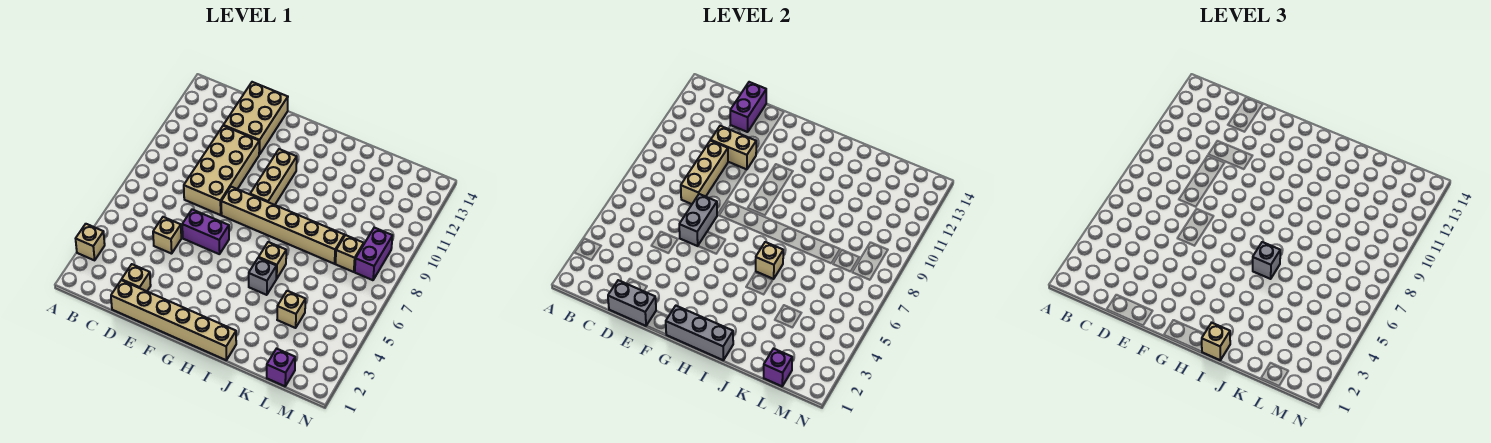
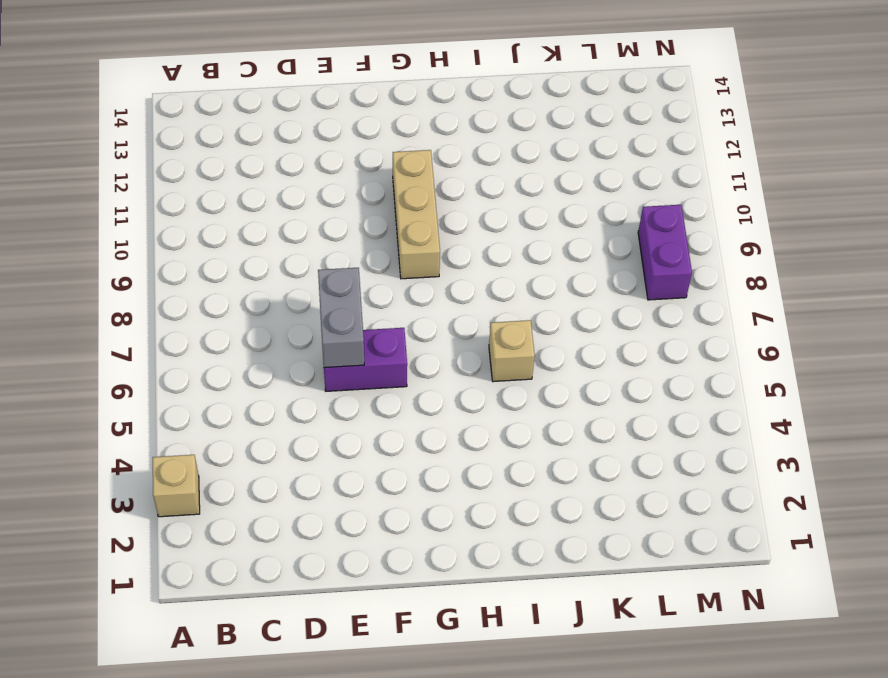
none -> tan brick D1:I1 level 1
none -> tan brick D2 level 1
none -> tan brick D5 level 1

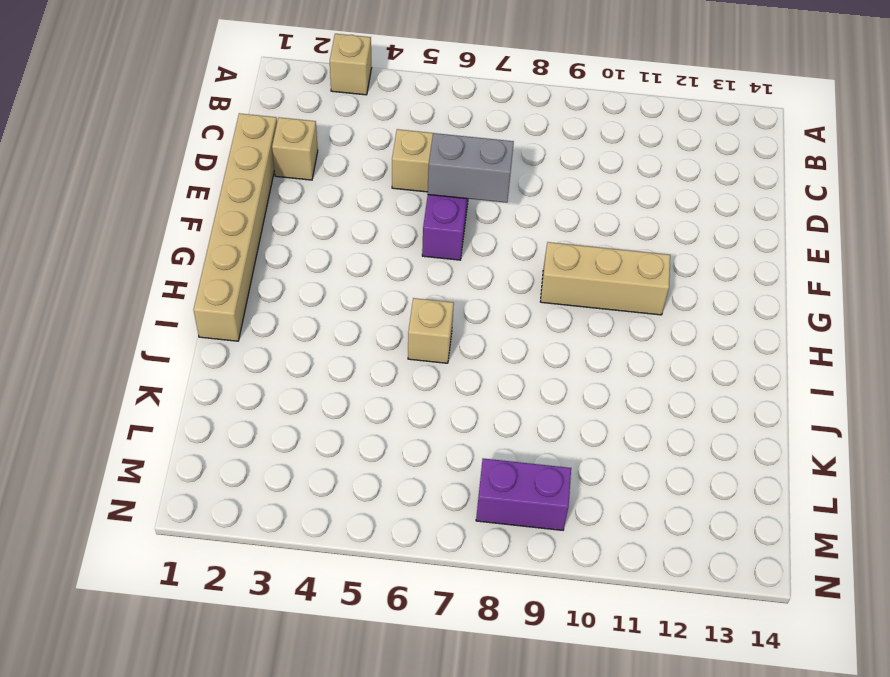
none -> tan brick D8:E11 level 1
none -> tan brick D12:E14 level 1
none -> tan brick F8:K8 level 1

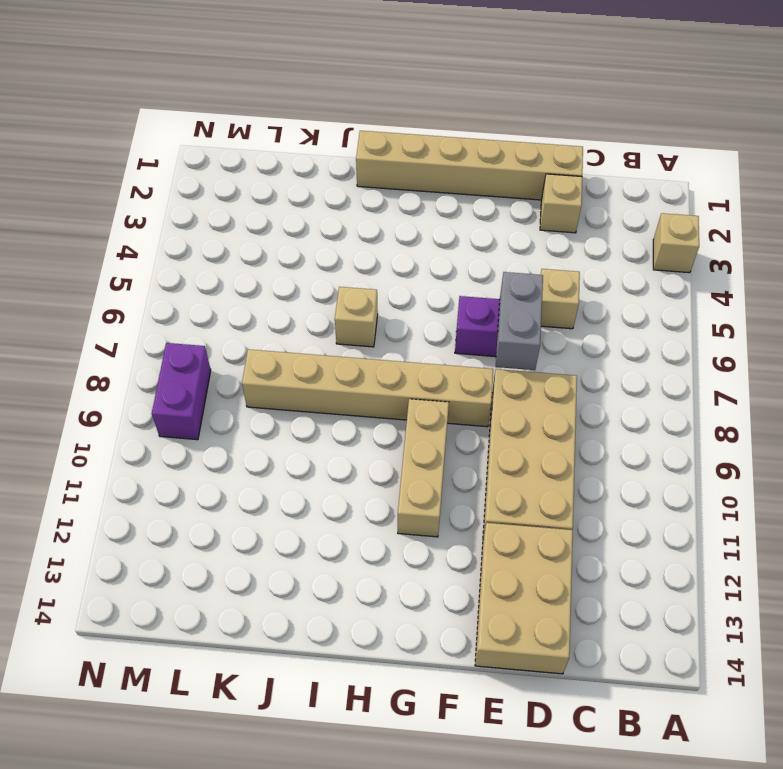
none -> grey brick I5 level 1
none -> tan brick K4 level 1
none -> purple brick L1 level 1

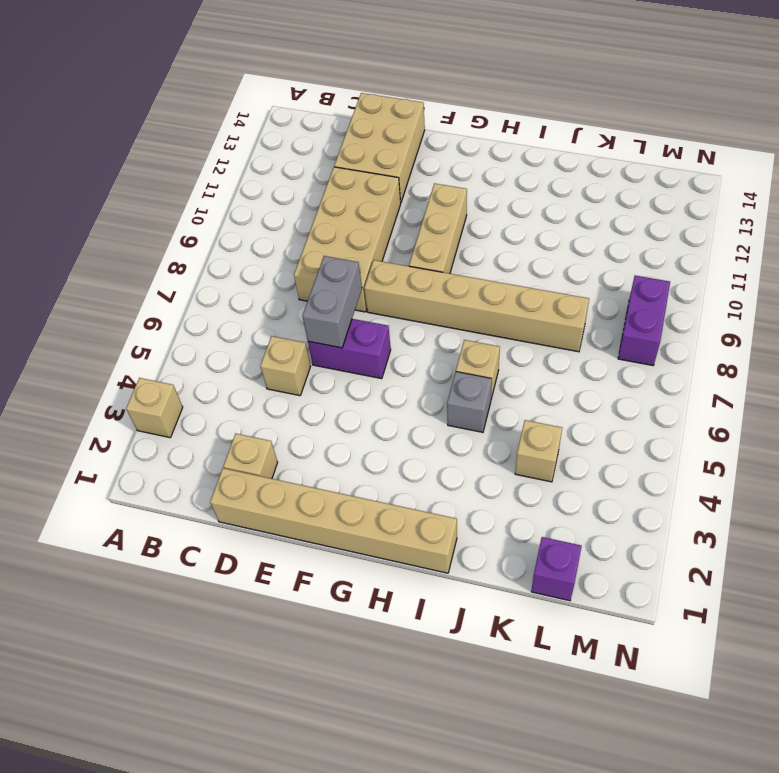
none -> tan brick L8 level 1
none -> grey brick D1:E1 level 2
none -> tan brick D8:D10 level 2

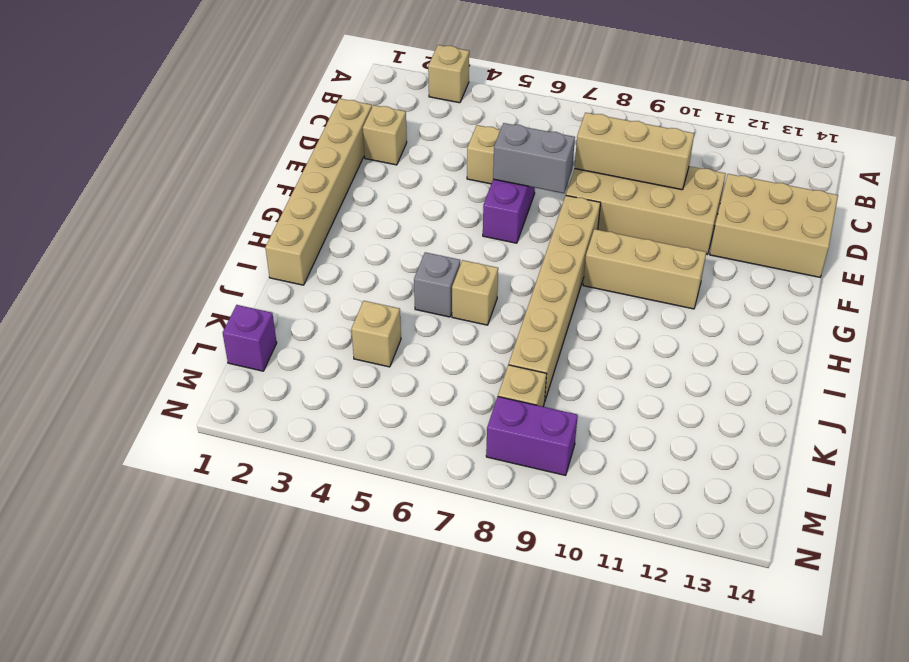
none -> grey brick D1:E1 level 2
none -> tan brick D11:E11 level 2
none -> purple brick D13:D14 level 2

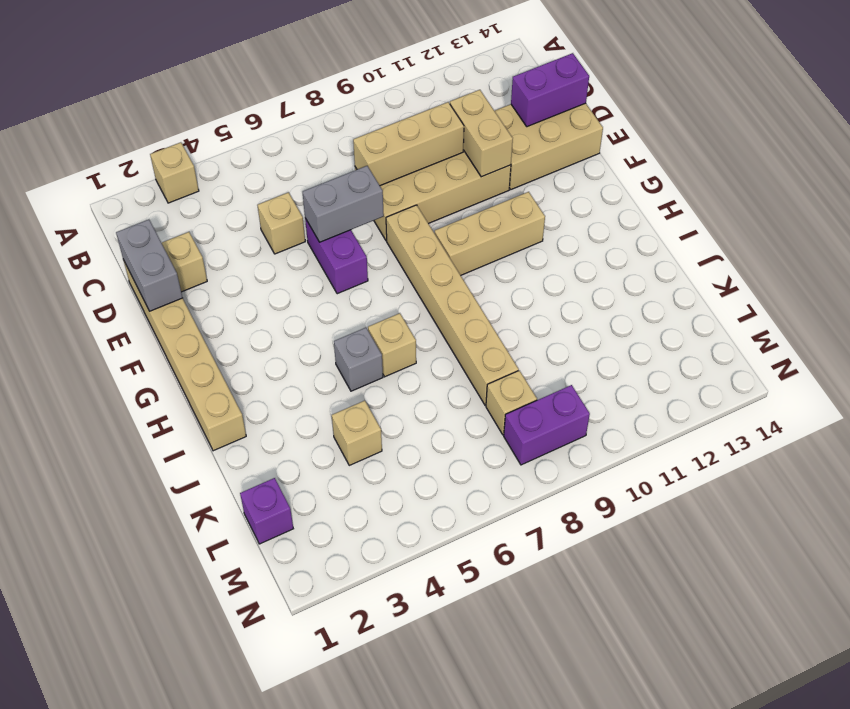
none -> grey brick G1:I1 level 2
none -> tan brick I6 level 2
none -> purple brick L1 level 2

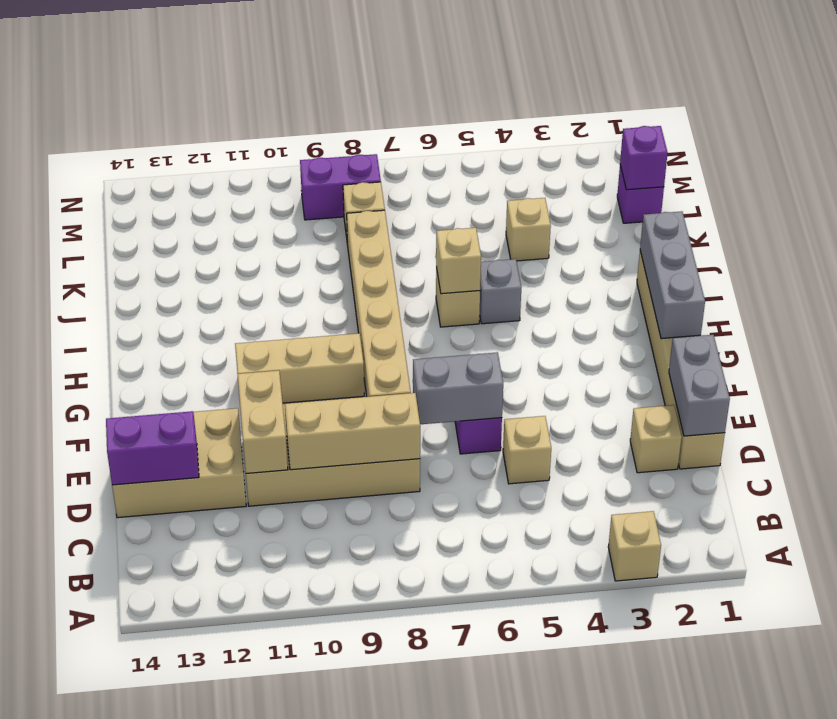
none -> tan brick I1 level 3
none -> grey brick I6 level 3

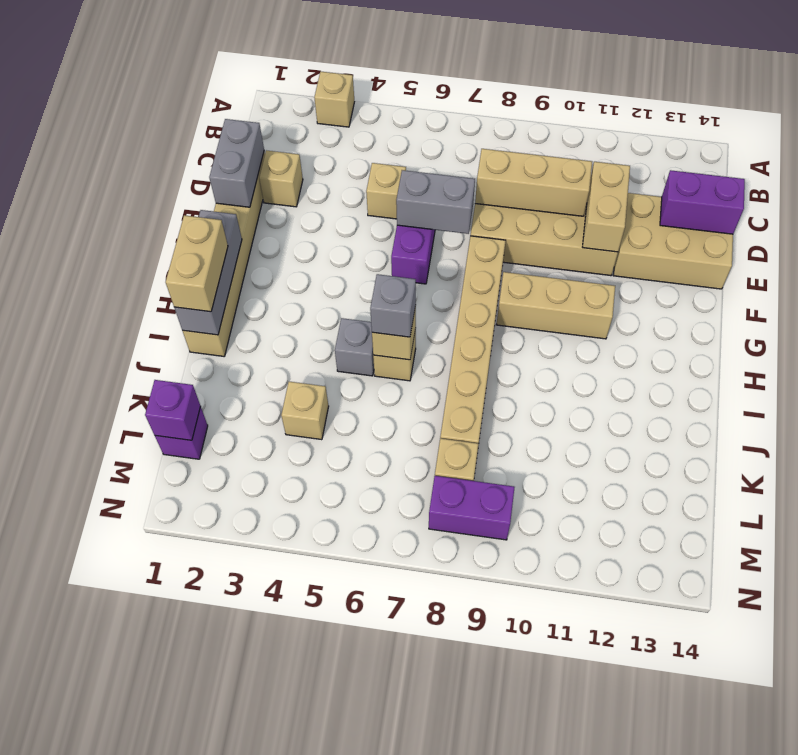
tan brick H1:I1 level 3 -> tan brick I1 level 3

